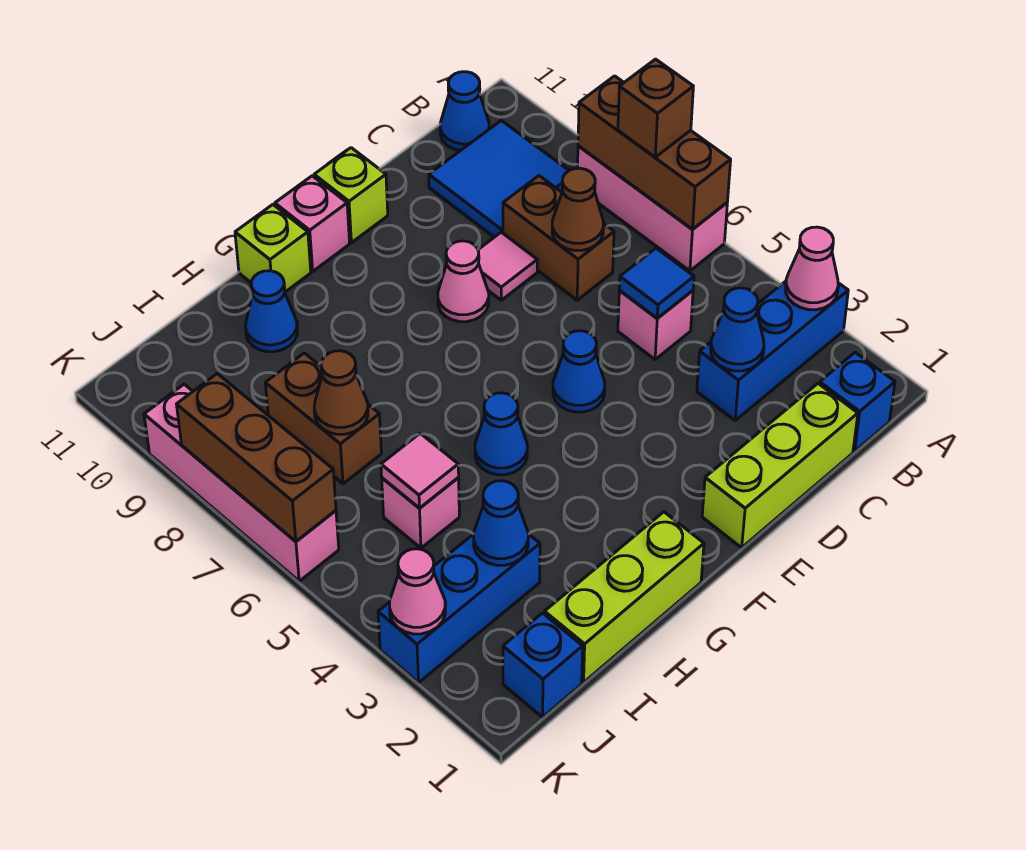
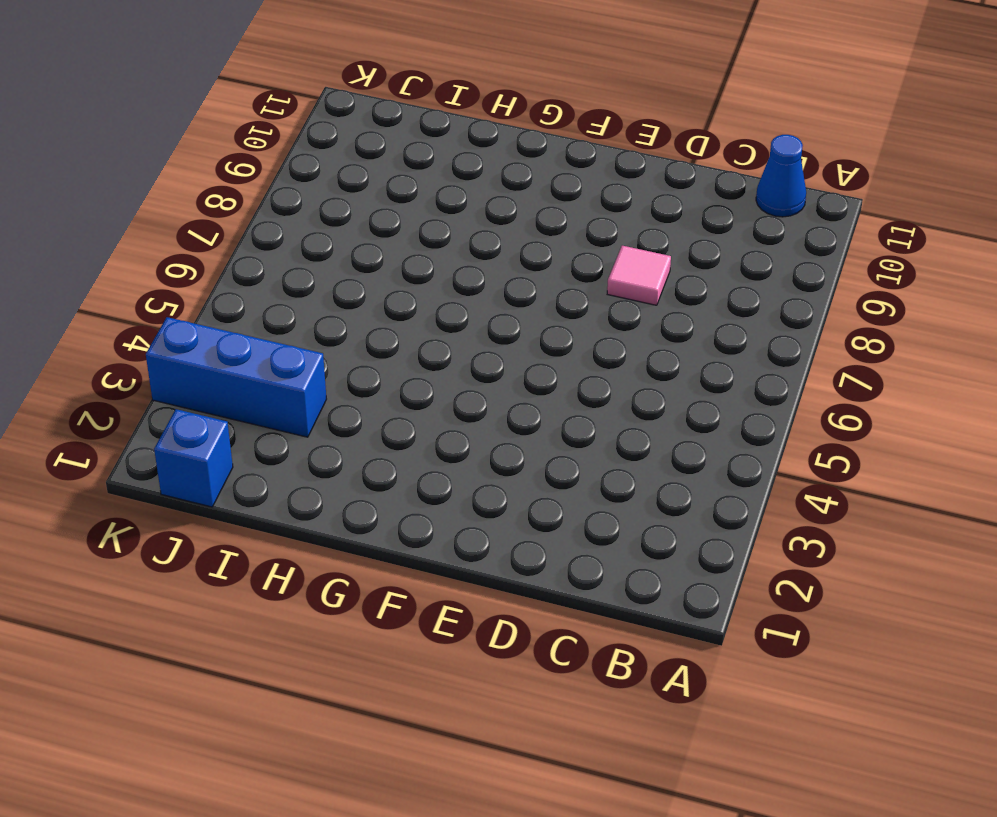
none -> blue brick A3:C3 level 1
none -> pink brick A6:A8 level 1
none -> blue brick B1 level 1
none -> blue tile B9:C10 level 1

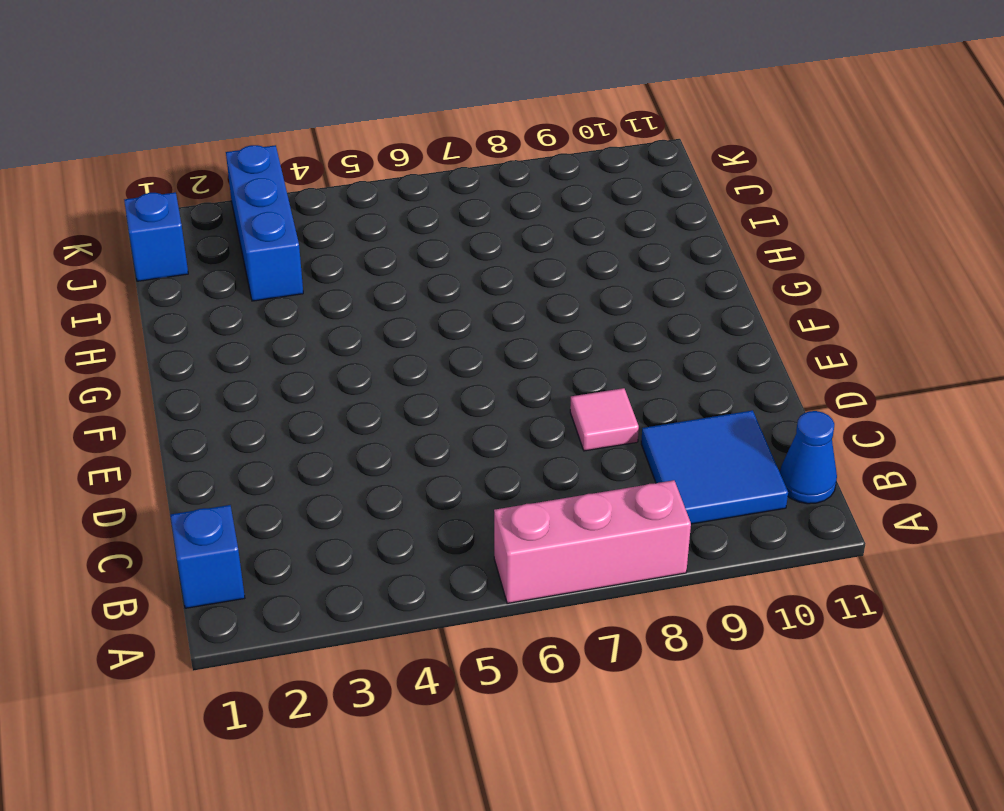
none -> blue brick A3:C3 level 1
none -> lime brick C1:E1 level 1
none -> pink brick C5 level 1
none -> brown brick C7:C8 level 1

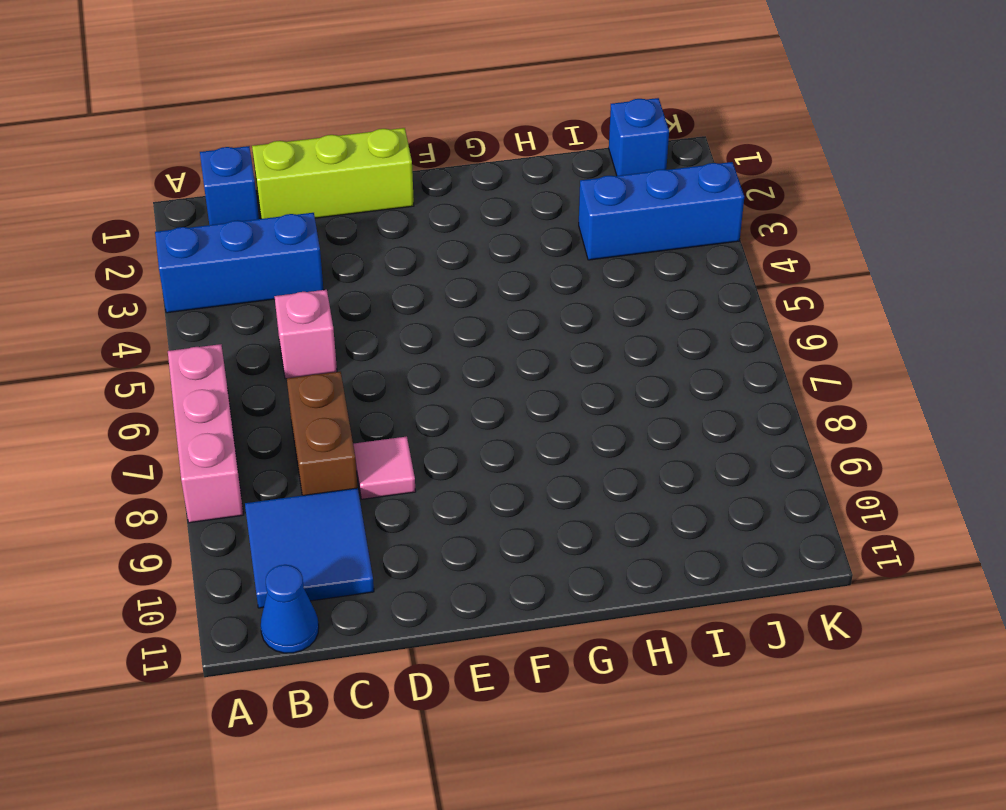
none -> blue cone E5 level 1
none -> pink cone E8 level 1
none -> lime brick E11 level 1
none -> pink brick F11 level 1

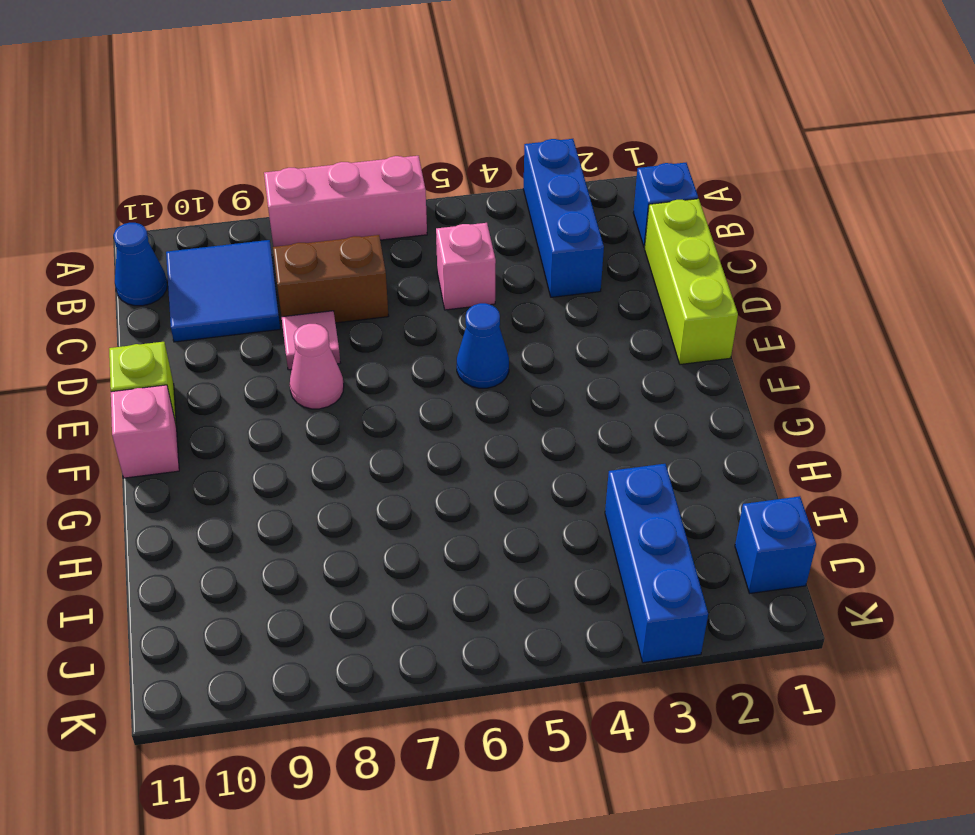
none -> lime brick G1:I1 level 1
none -> blue cone G5 level 1
none -> lime brick G11 level 1
none -> blue cone H10 level 1

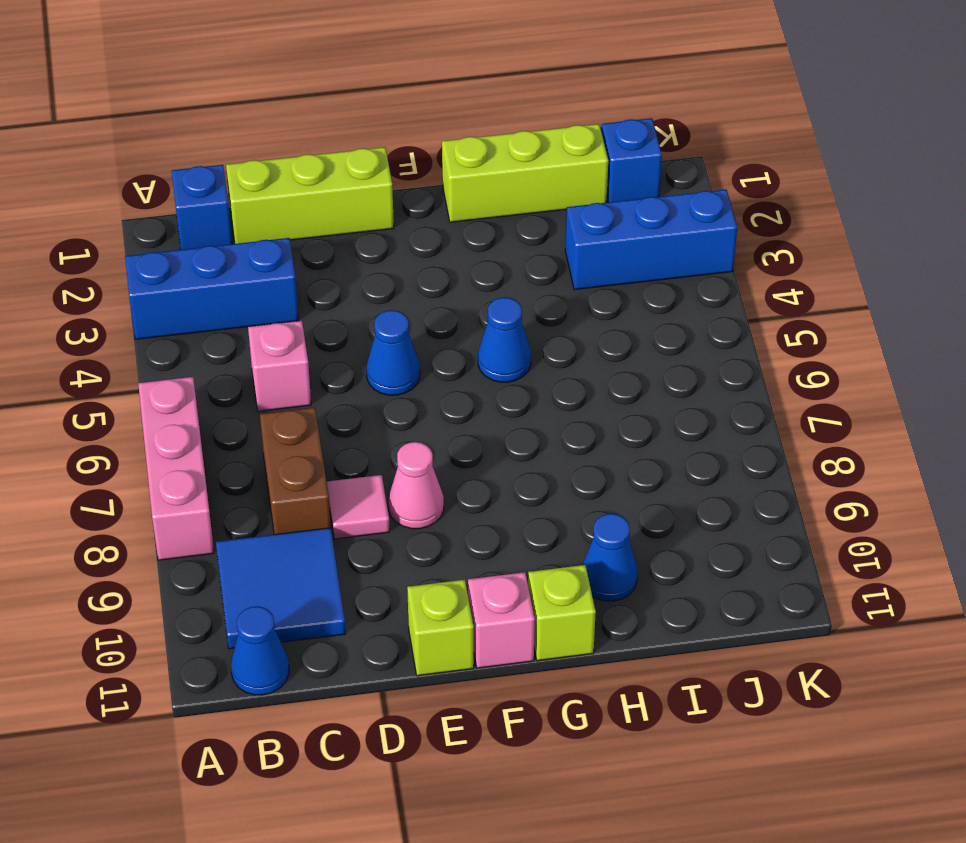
none -> pink brick I5 level 1
none -> brown brick I7:I8 level 1
none -> pink brick K6:K9 level 1
none -> pink cone A3 level 2

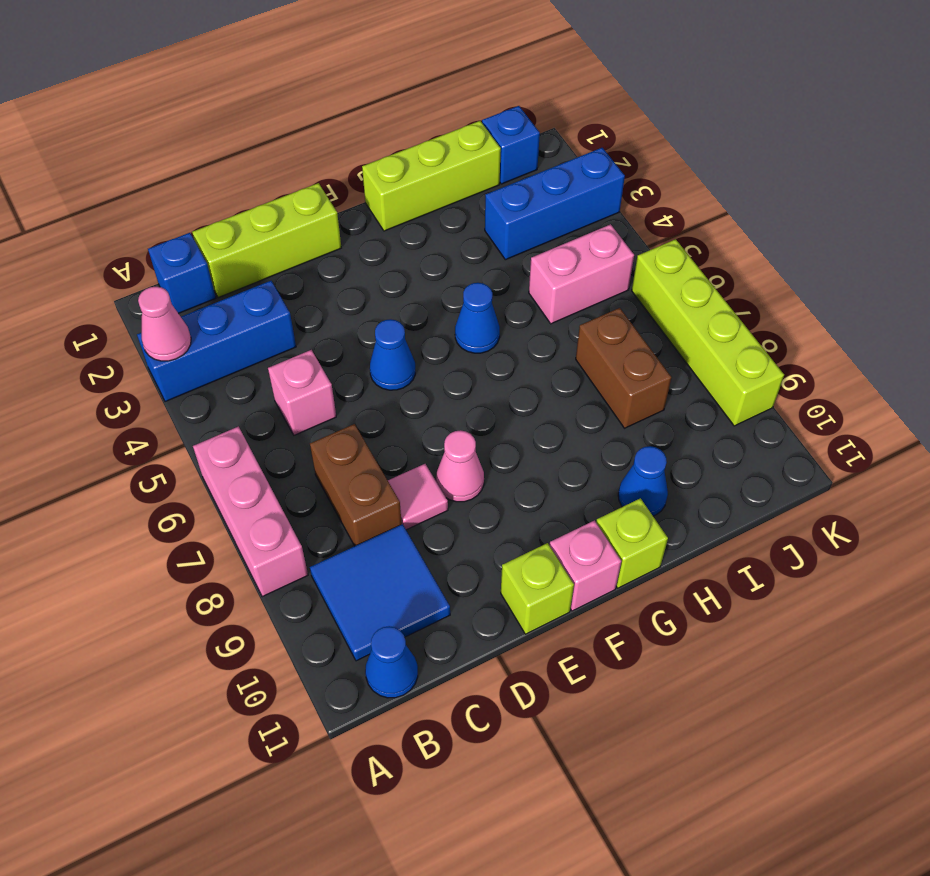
pink brick I5:J5 level 1 -> pink brick I5 level 1
lime brick K6:K9 level 1 -> pink brick K6:K9 level 1
none -> brown brick A6:A8 level 2
none -> blue cone C3 level 2
none -> blue tile C5 level 2
none -> brown cone C7 level 2

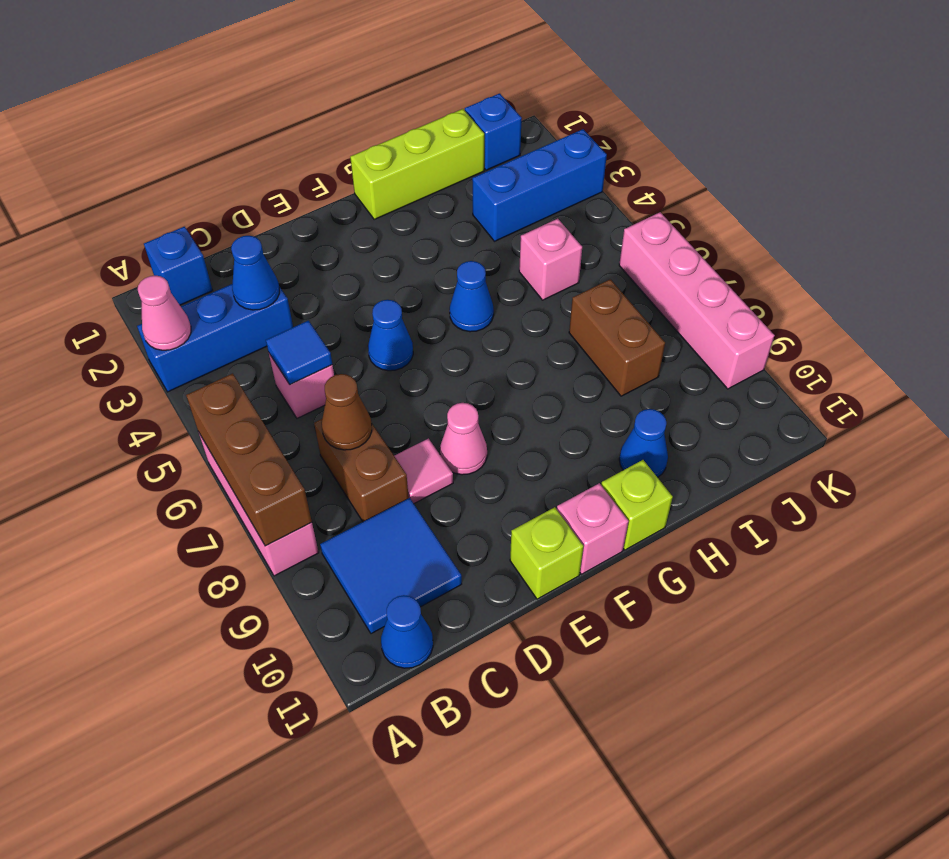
none -> lime brick C1:E1 level 1
none -> blue cone I3 level 2
none -> pink tile I5 level 2
none -> brown cone I7 level 2

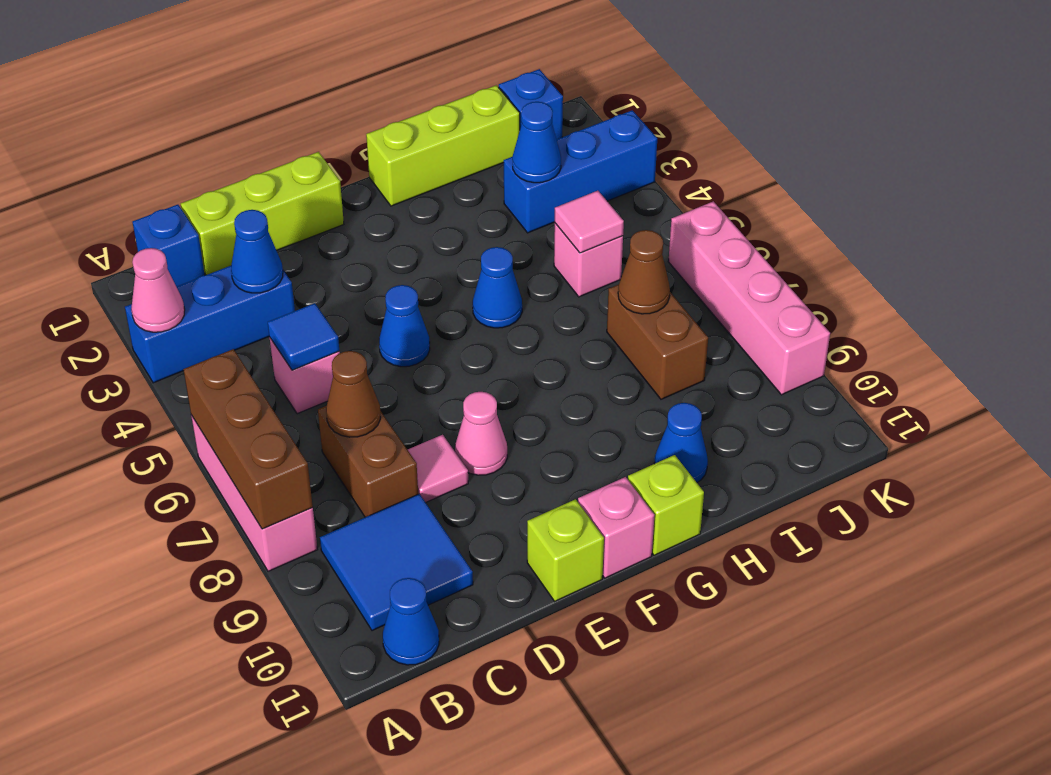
none -> pink cone K3 level 2
none -> brown brick K6:K8 level 2
none -> brown brick A7 level 3

